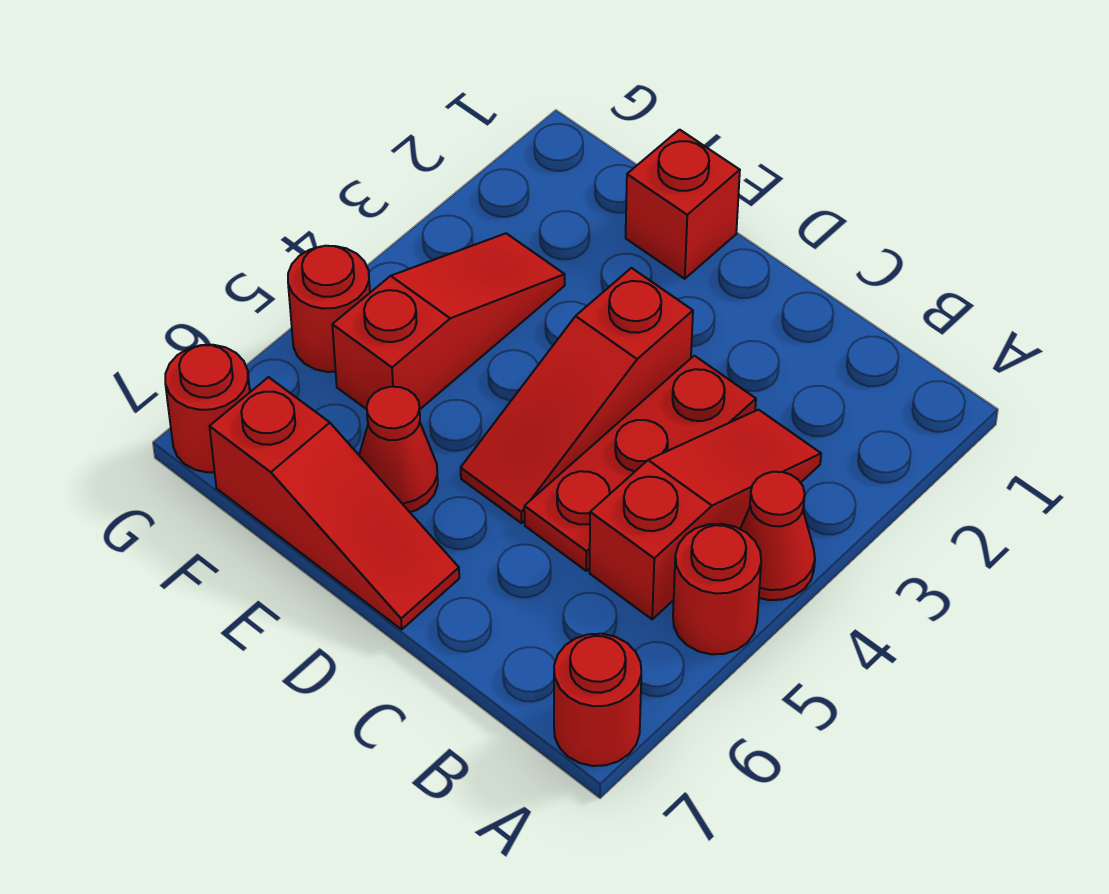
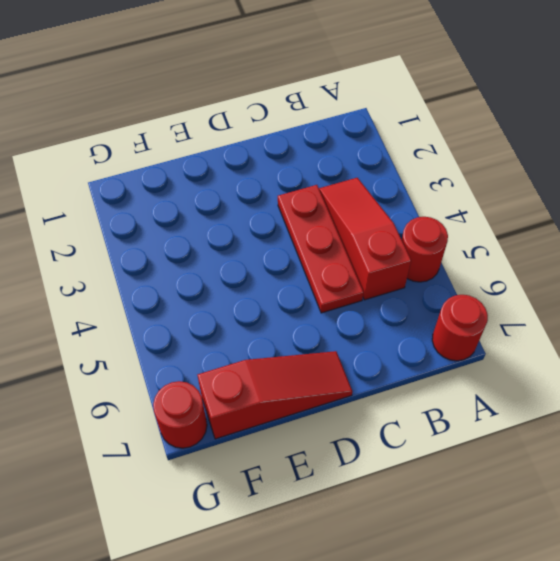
none -> red cone A4 level 1
none -> red slope D3:D5 level 1 top 3
none -> red brick E1 level 1

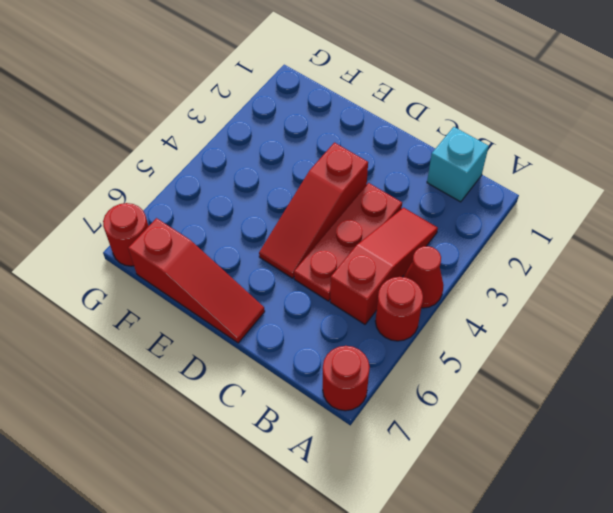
cyan brick B1 level 1 -> none
none -> red brick E1 level 1
none -> red cone E6 level 1
none -> red slope F3:F5 level 1 top 5

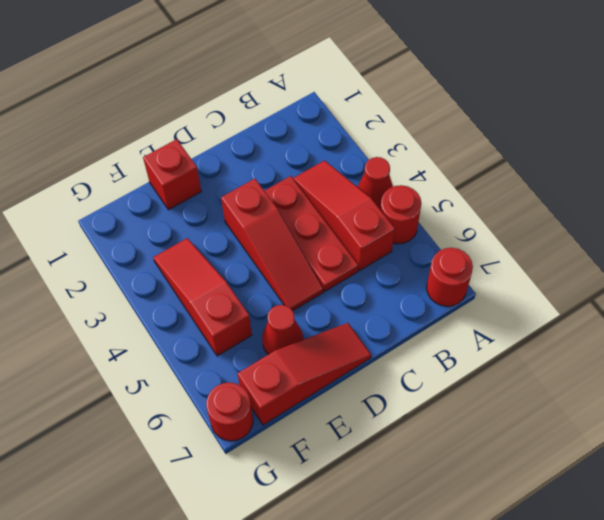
none -> red round brick G5 level 1

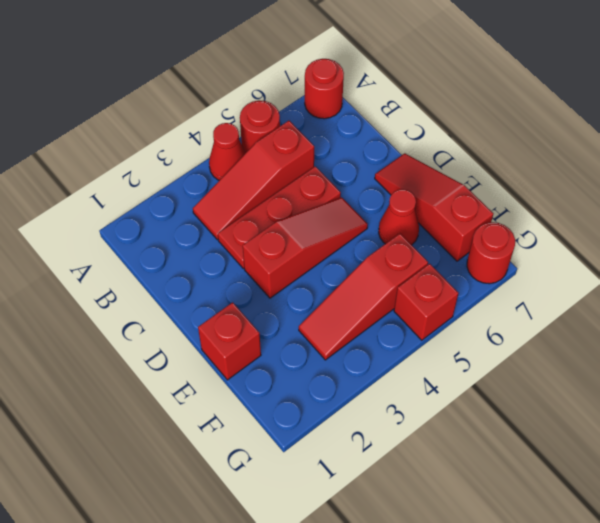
red brick G5 level 1 -> red round brick G5 level 1

